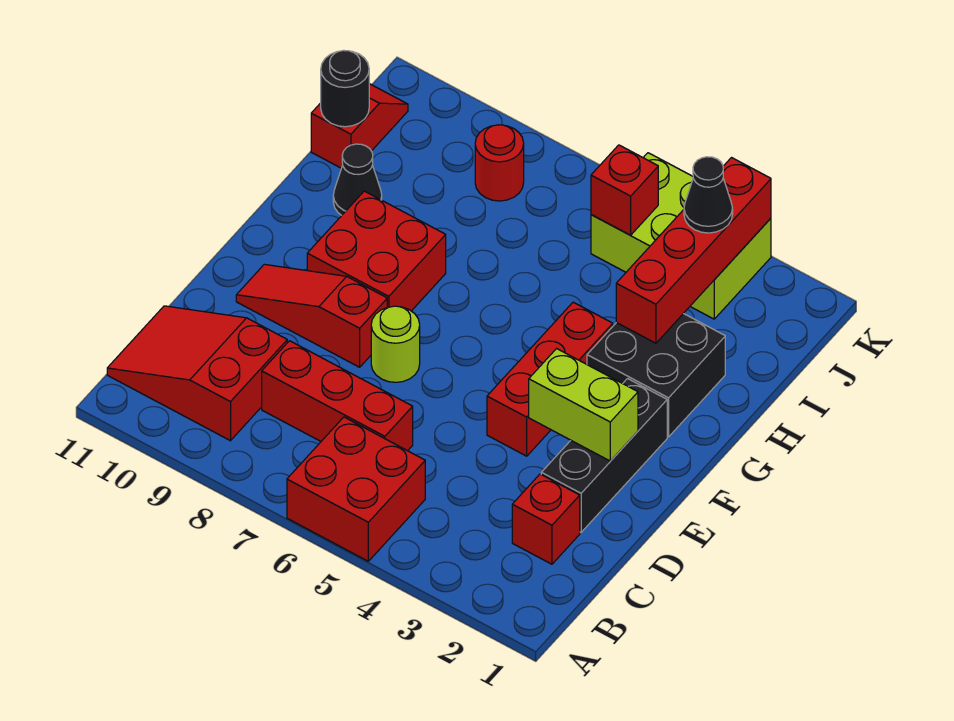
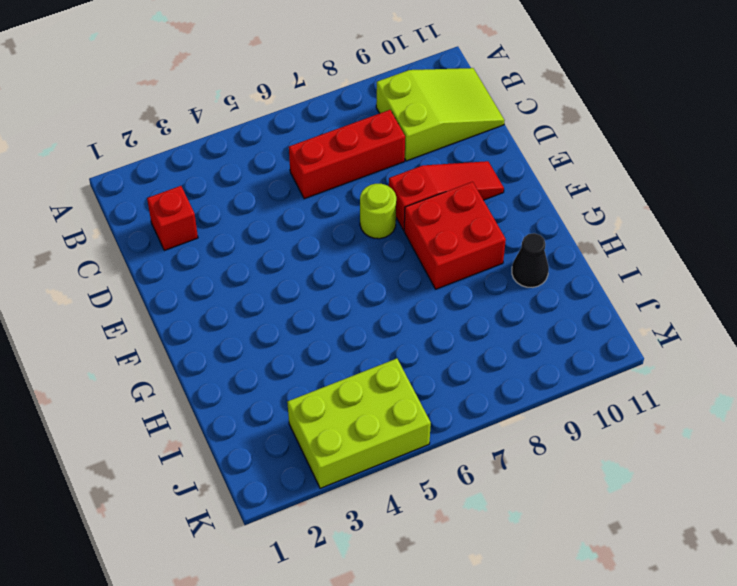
lime slope B9:C11 level 1 top 9 -> red slope B9:C11 level 1 top 9
none -> red brick A5:B6 level 1
none -> black brick D2:F2 level 1
none -> red brick E4:G4 level 1

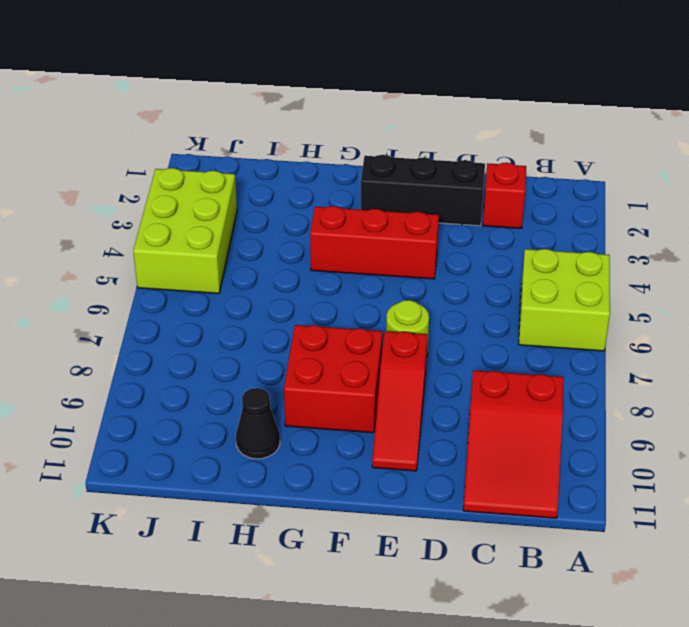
lime brick A5:B6 level 1 -> red brick A5:B6 level 1
none -> red brick C6:C8 level 1
none -> black brick G2:H3 level 1
none -> red slope I11:J11 level 1 top I

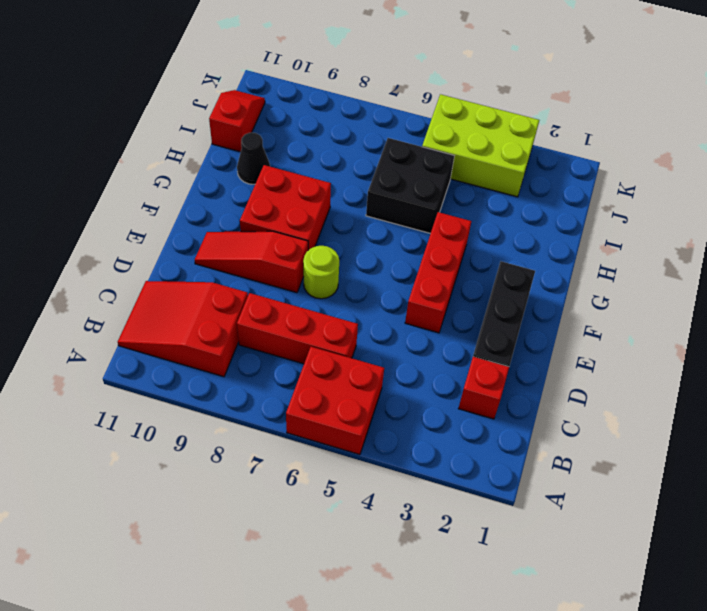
black brick H5:I6 level 1 -> black brick G2:H3 level 1
none -> red round brick J8 level 1
none -> lime brick E2:E3 level 2
none -> red brick H3:K3 level 2

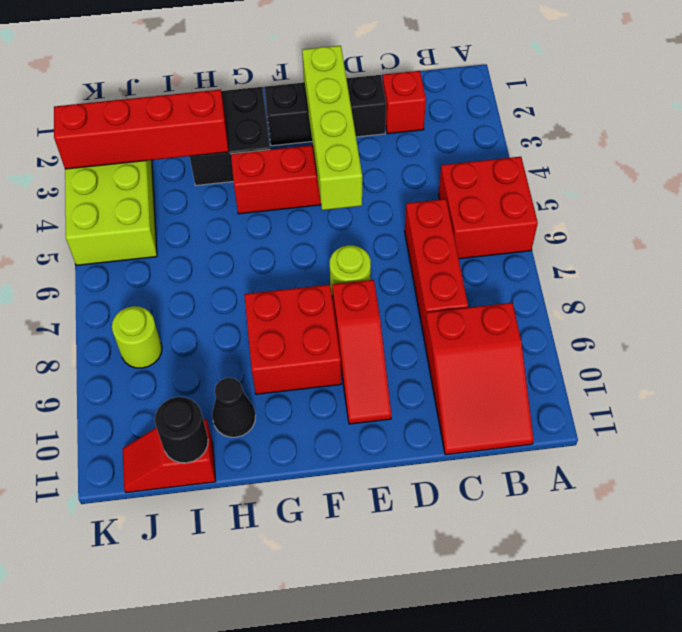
lime brick E2:E5 level 2 -> lime brick E2:E3 level 2
lime round brick J8 level 1 -> red round brick J8 level 1
none -> red brick J5 level 2
none -> black cone J3 level 3

